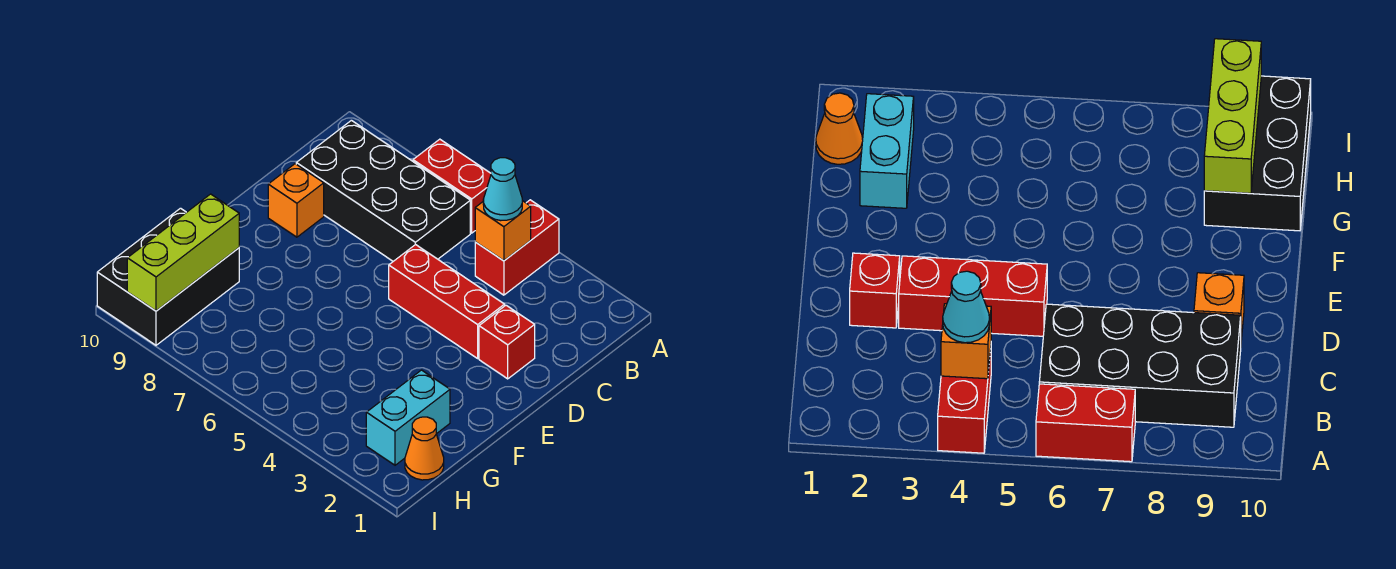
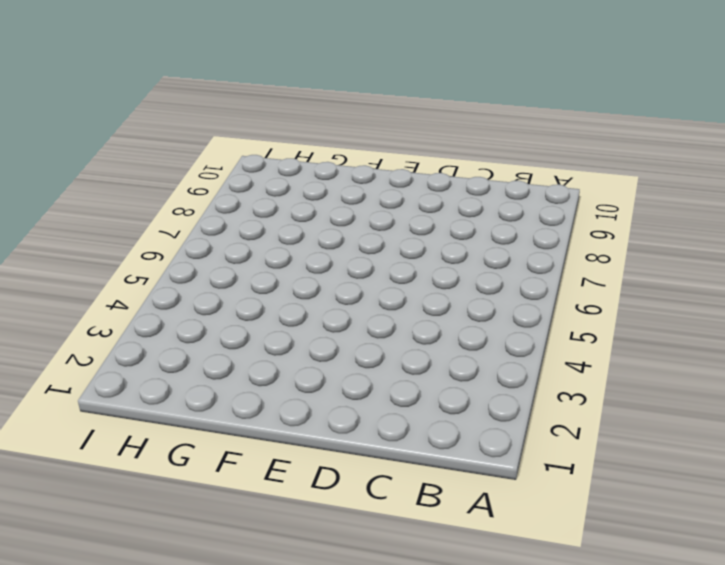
none -> red brick A4:B4 level 1
none -> red brick A6:A7 level 1
none -> black brick B6:C9 level 1

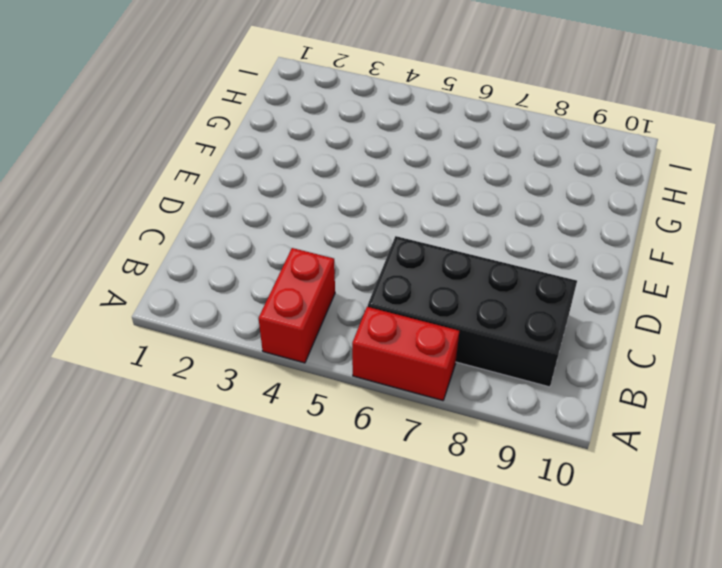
none -> red brick D2 level 1
none -> red brick D3:D5 level 1
none -> orange brick D9 level 1

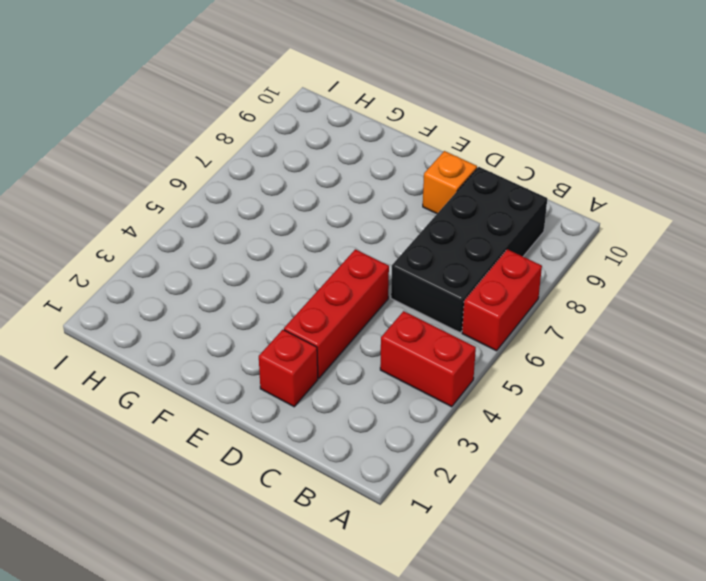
none -> cyan brick G2:H2 level 1
none -> black brick G9:I10 level 1
none -> orange cone H1 level 1

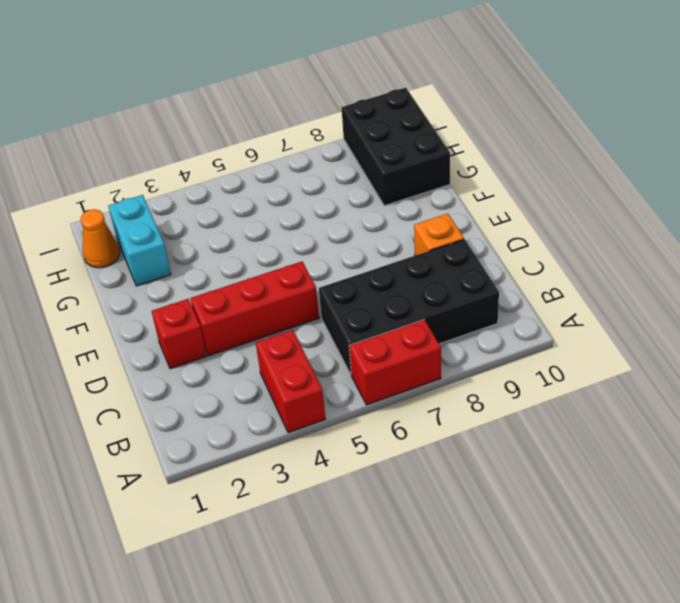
none -> orange brick B4 level 2
none -> lime brick G9:I9 level 2
none -> cyan cone B4 level 3

